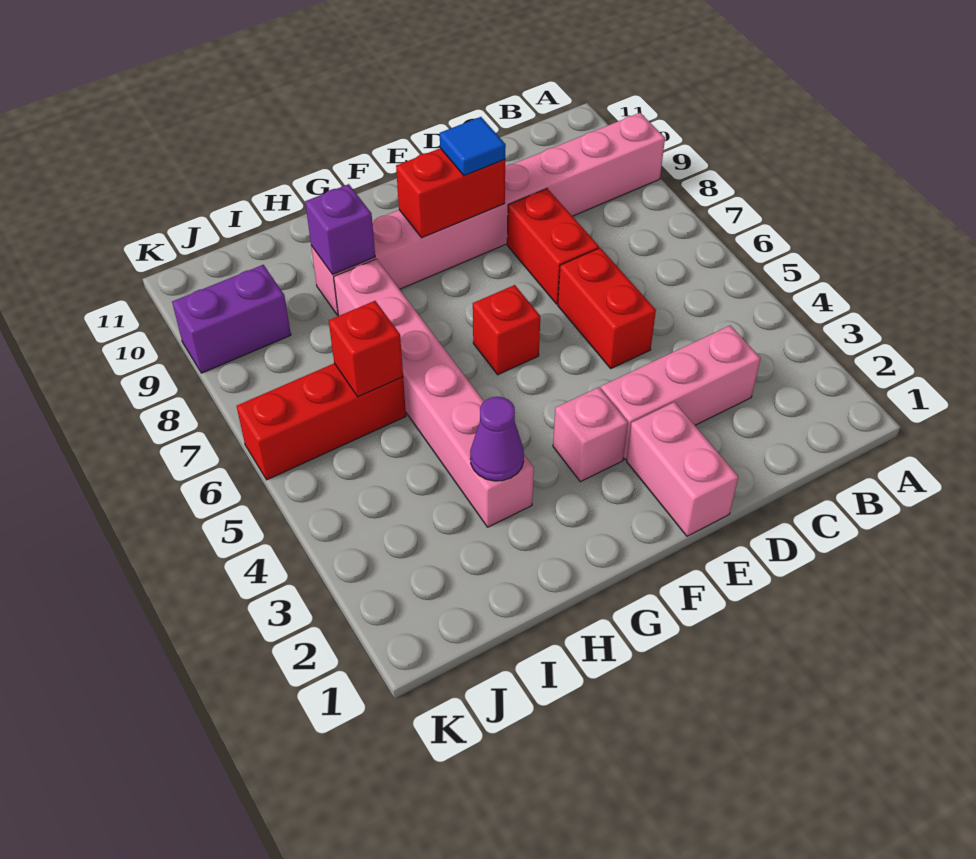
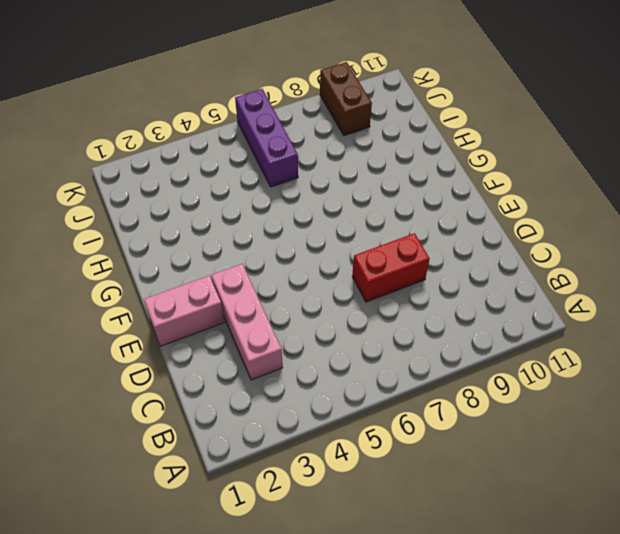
purple brick I6:K6 level 1 -> red brick I6:K6 level 1
brown brick J9:K9 level 1 -> purple brick J9:K9 level 1
none -> pink brick A9:H9 level 1
none -> red brick D5:D6 level 1
none -> pink brick F3 level 1

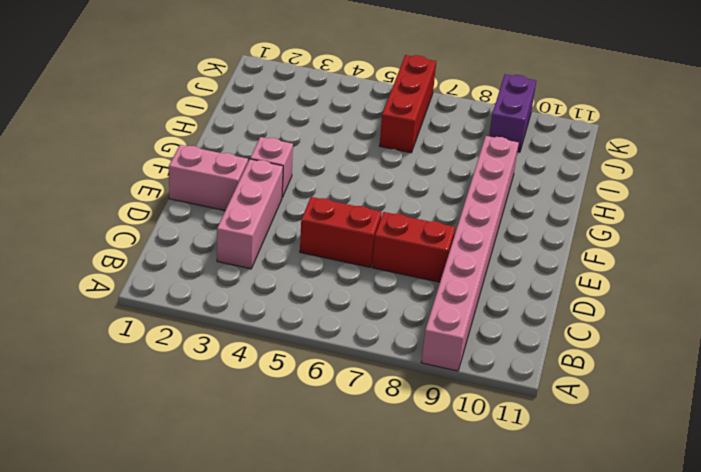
none -> red brick F6 level 1
none -> pink brick H3:H8 level 1
none -> red brick E9:F9 level 2

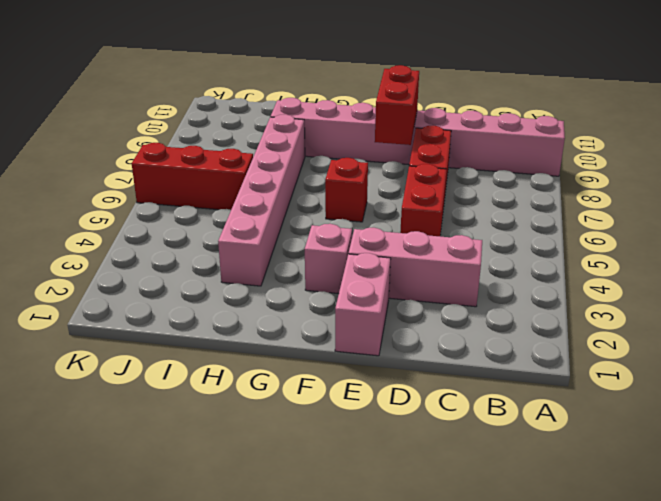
red brick E8:E9 level 2 -> red brick E9:F9 level 2
none -> purple brick J9:K9 level 1
none -> purple cone H3 level 2
none -> purple brick H9 level 2

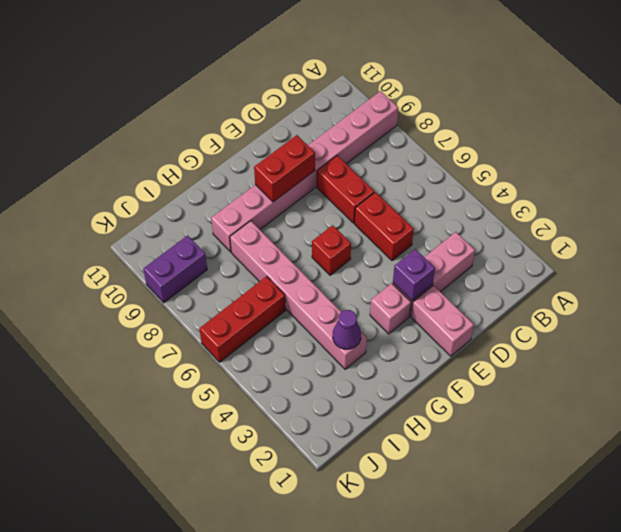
purple brick E3 level 2 -> purple brick H9 level 2
none -> red brick I6 level 2
none -> blue tile E9 level 3

